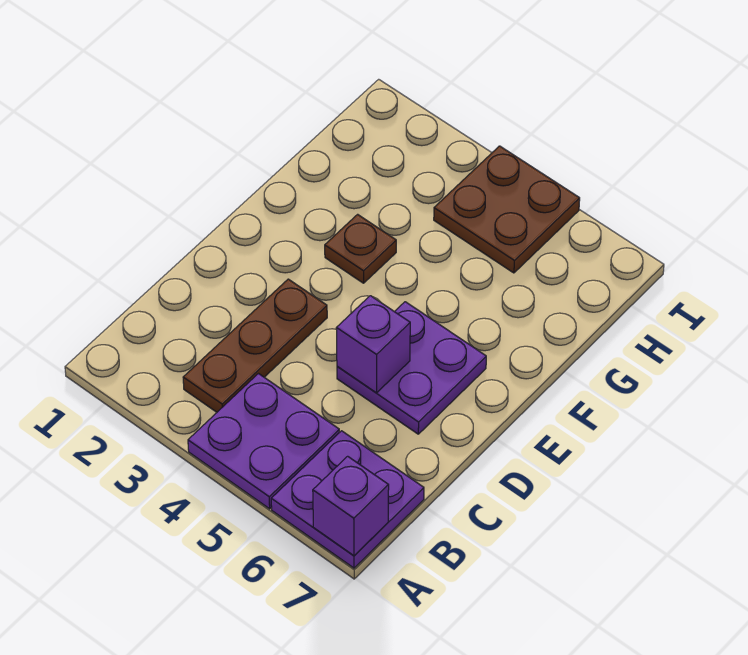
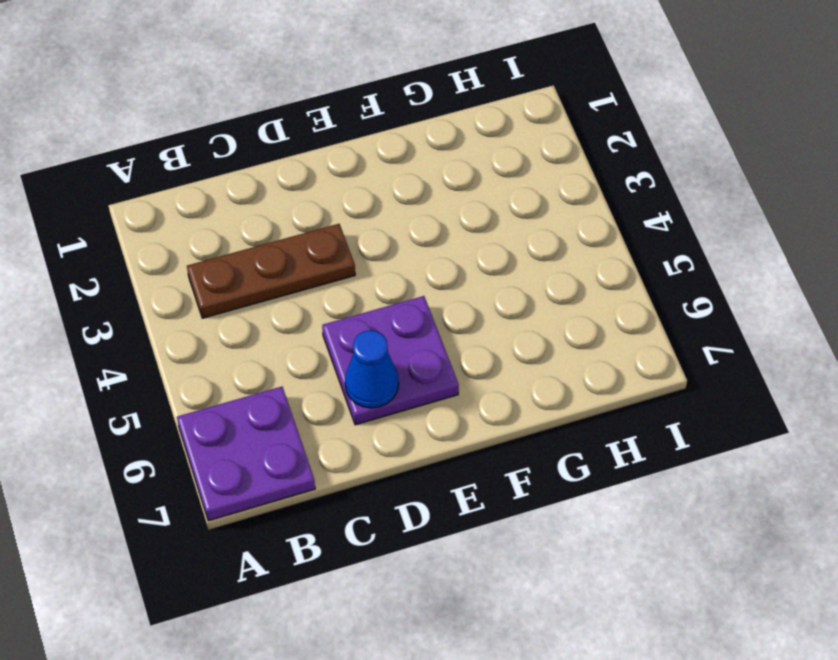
blue cone D6 level 2 -> none
none -> purple plate A4:B5 level 1
none -> brown plate F3 level 1

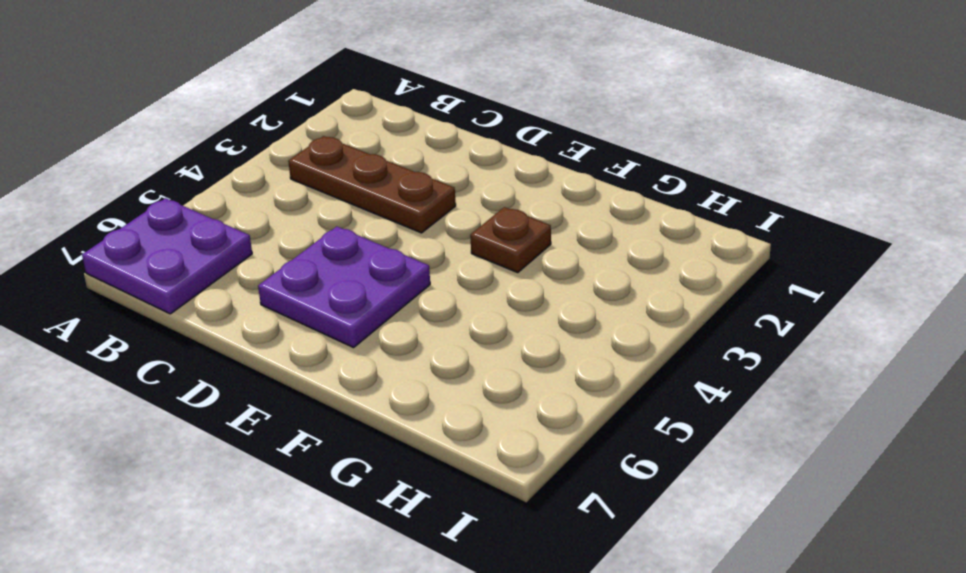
none -> purple plate A4:B5 level 1
none -> brown plate H4:I5 level 1

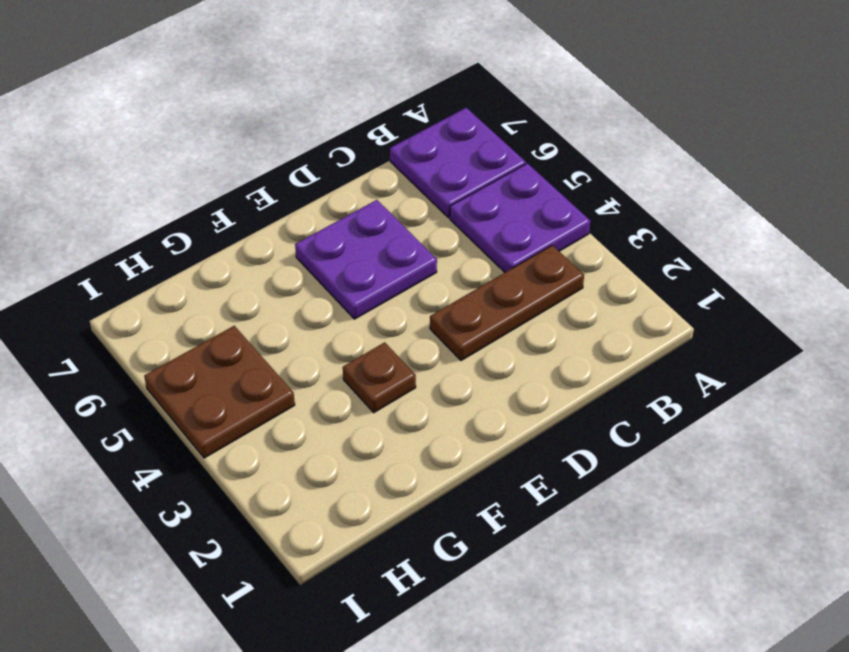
none -> purple brick A7 level 2
none -> purple brick D5 level 2

